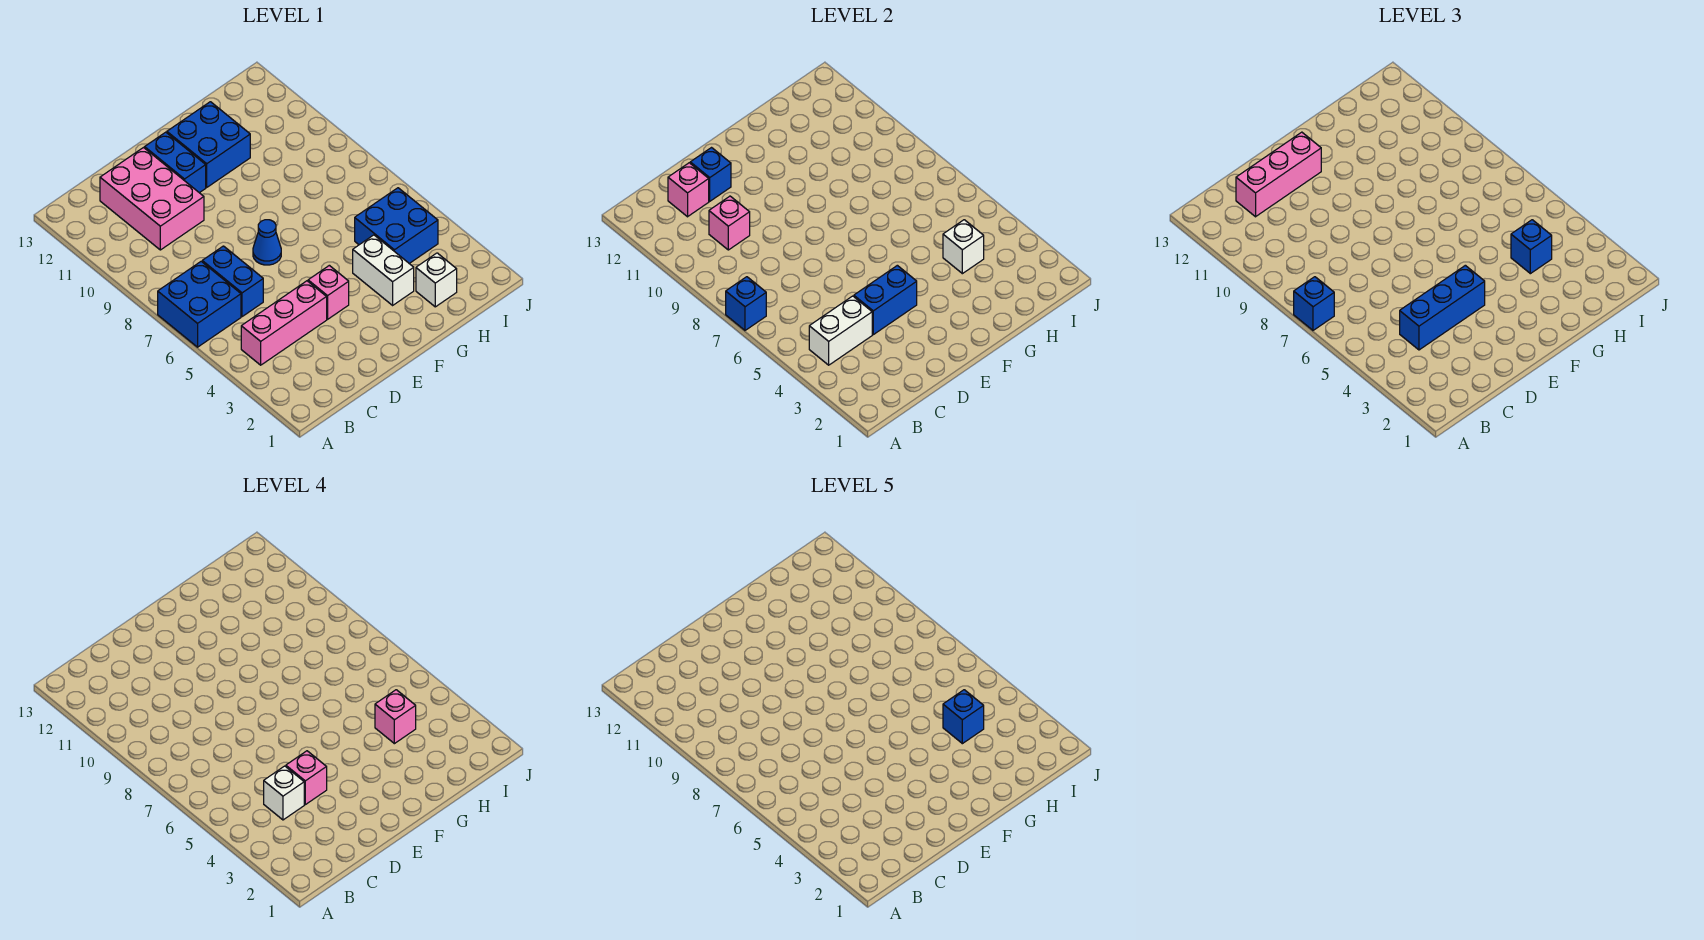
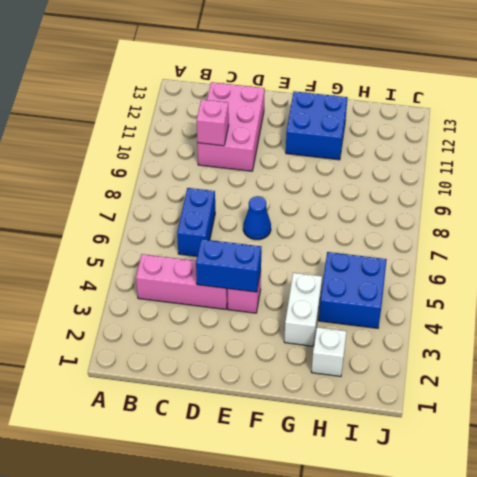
none -> blue brick A6:B7 level 1
none -> blue brick E11:E12 level 1
none -> blue brick A7 level 2

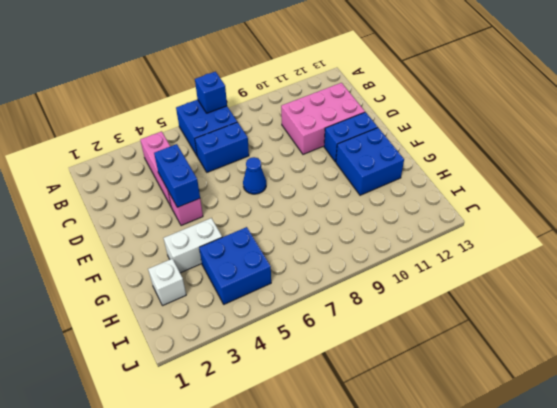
none -> white brick B4:C4 level 2
none -> pink brick C10 level 2
none -> pink brick C12 level 2

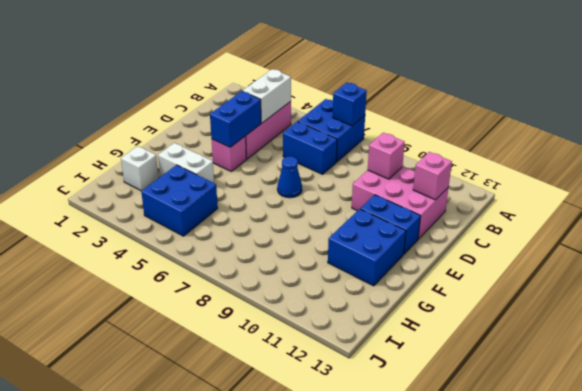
none -> blue brick D12 level 2
none -> white brick H4 level 2
none -> blue brick A7 level 3

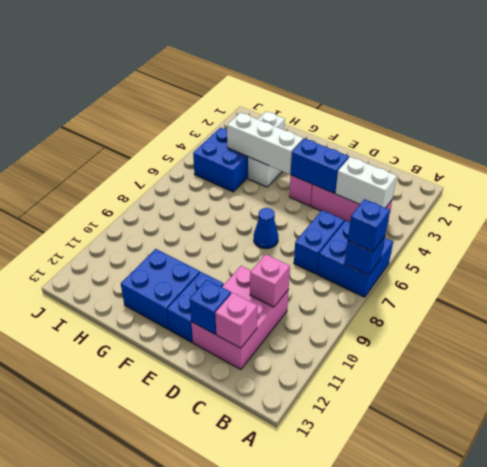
white brick F4:H4 level 2 -> white brick H4 level 2
none -> blue brick C4:E4 level 3
none -> pink brick C12:E12 level 3
none -> blue brick H4 level 3

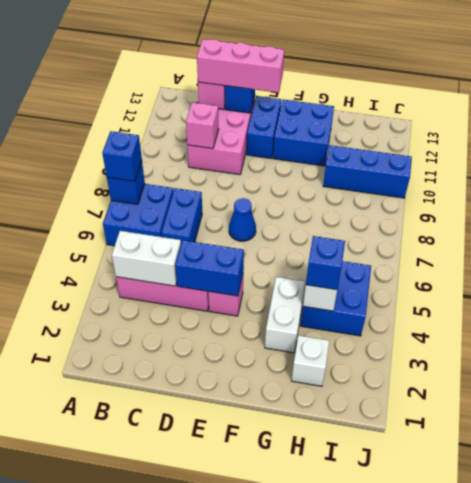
blue brick H10:J10 level 1 -> blue brick C4:E4 level 3
none -> white brick C4 level 4
none -> pink brick D4 level 4
none -> pink brick H4 level 4

